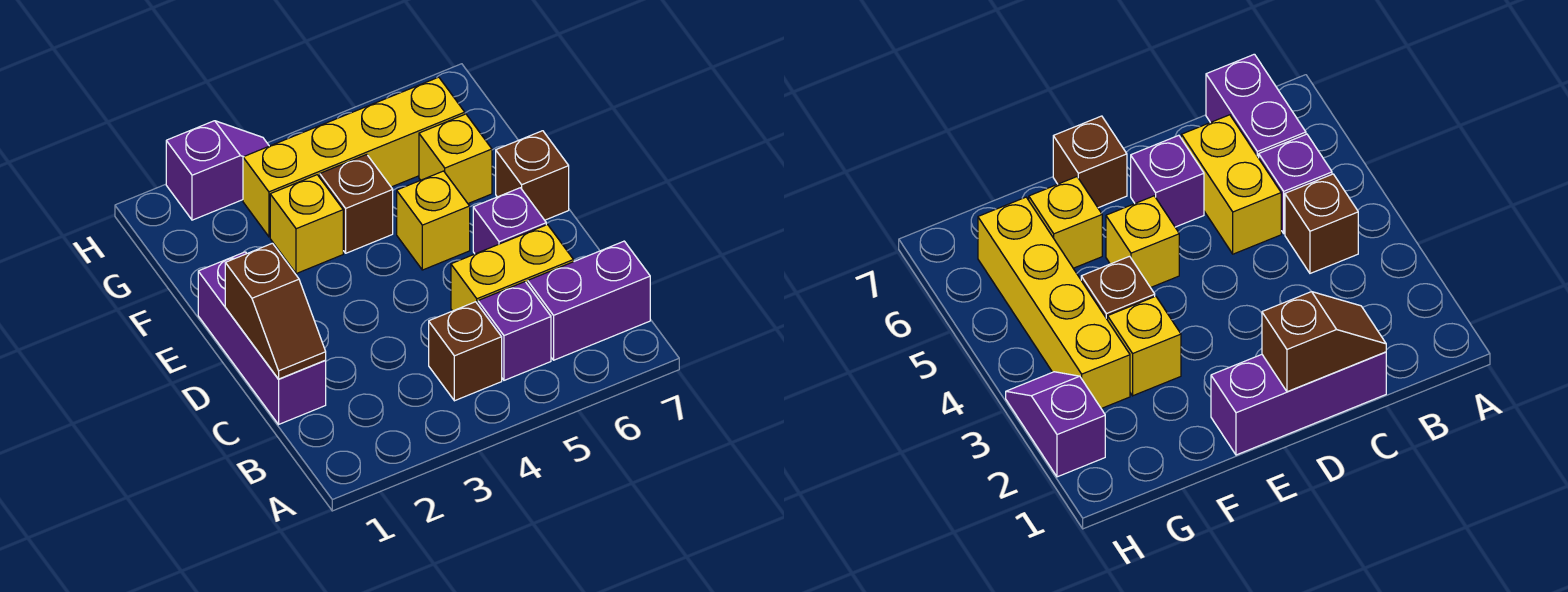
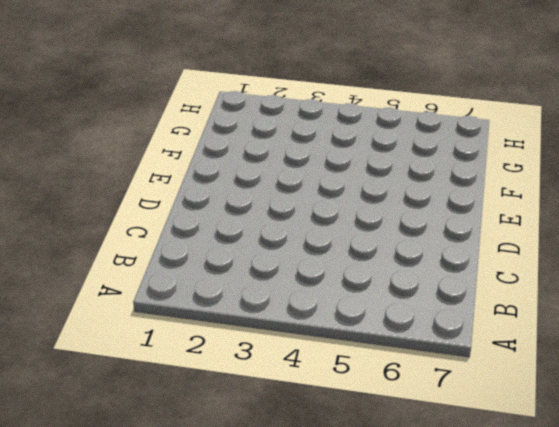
none -> brown brick B4 level 1
none -> purple brick B5 level 1
none -> purple brick B6:B7 level 1

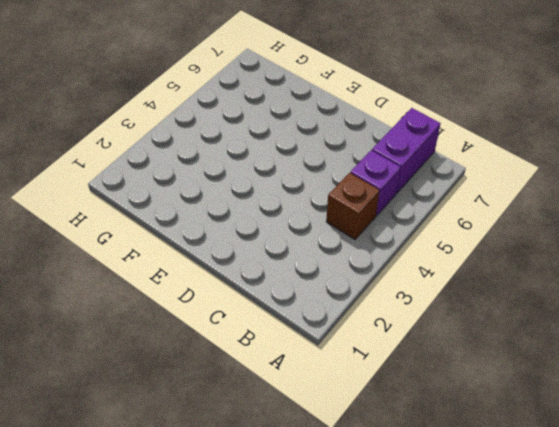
none -> purple brick C1:E1 level 1
none -> yellow brick C5:C6 level 1
none -> purple brick D6 level 1

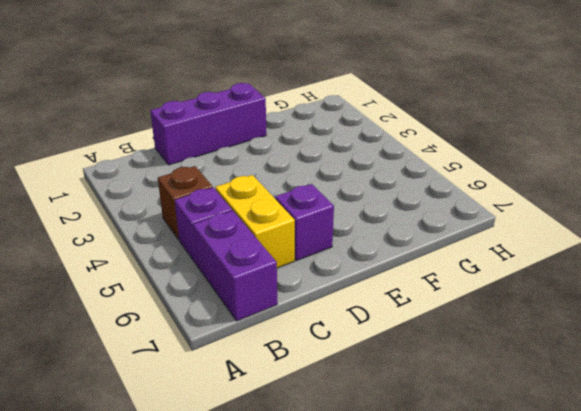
none -> yellow brick E5 level 1
none -> brown brick E7 level 1
none -> yellow brick F3 level 1

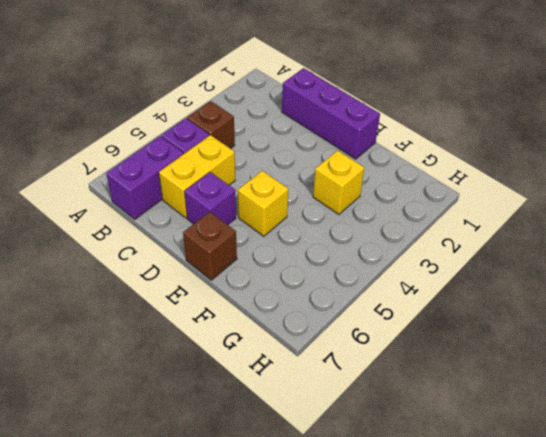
none -> brown brick F4 level 1
none -> yellow brick F6 level 1
none -> yellow brick G3:G6 level 1

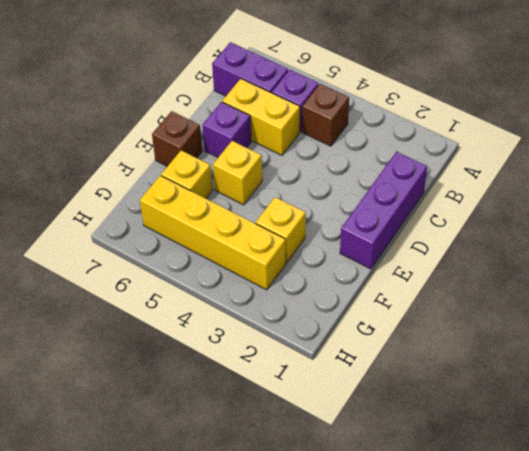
none -> brown brick F4 level 1
none -> purple slope H2:H3 level 1 top 2
none -> brown slope C1:D1 level 2 top D

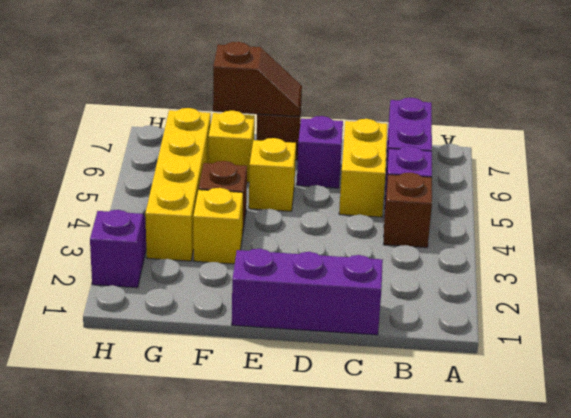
brown slope E7:F7 level 2 top F -> brown slope C1:D1 level 2 top D

